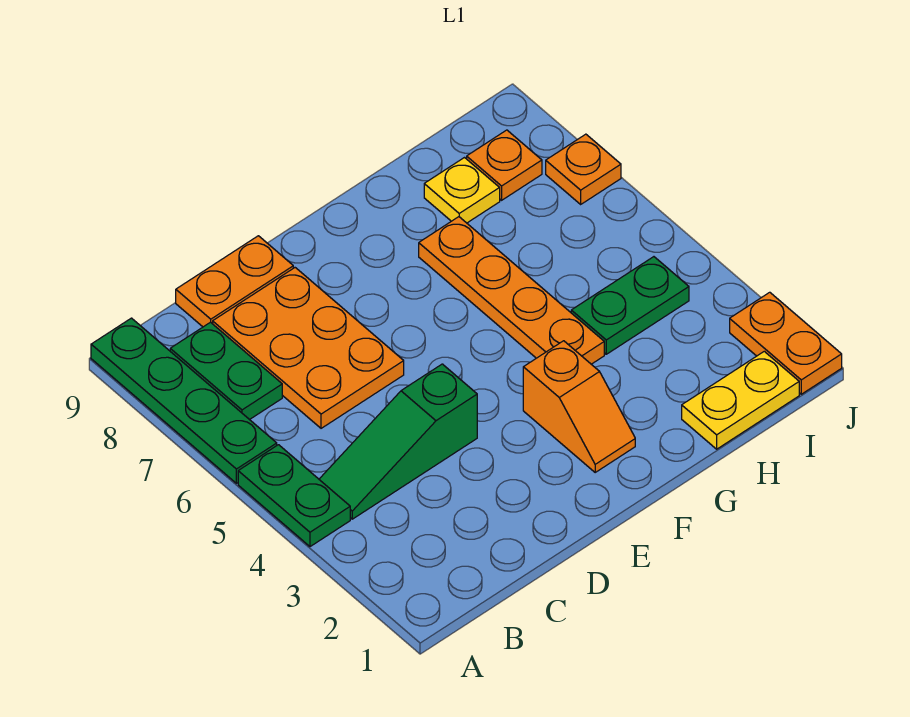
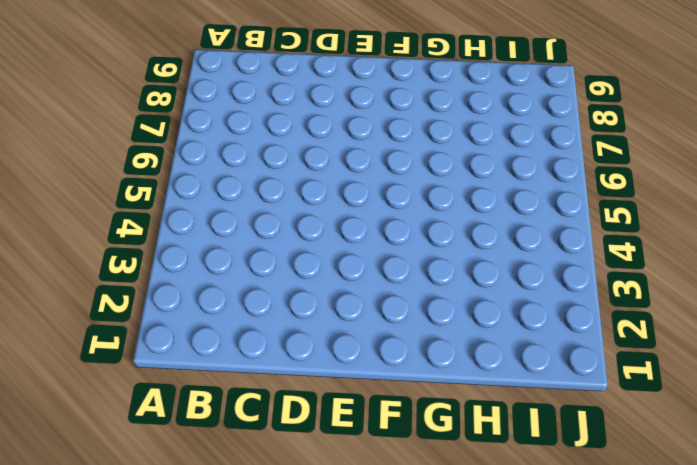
none -> green plate A4:A5 level 1
none -> green plate A6:A9 level 1
none -> green slope B4:D4 level 1 top D

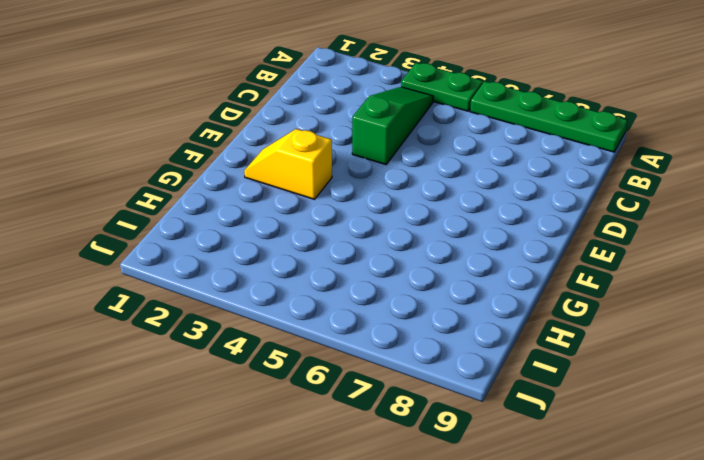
yellow slope F2:F3 level 1 top 3 -> orange slope F2:F3 level 1 top 3
none -> green plate B7:B8 level 1
none -> orange plate C6:D8 level 1
none -> orange plate C9:D9 level 1

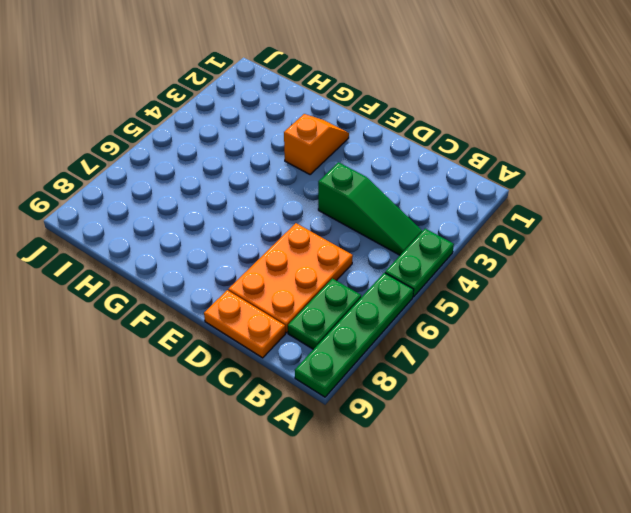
none -> orange plate G4:G7 level 1
none -> yellow plate H1:I1 level 1
none -> green plate H4:I4 level 1

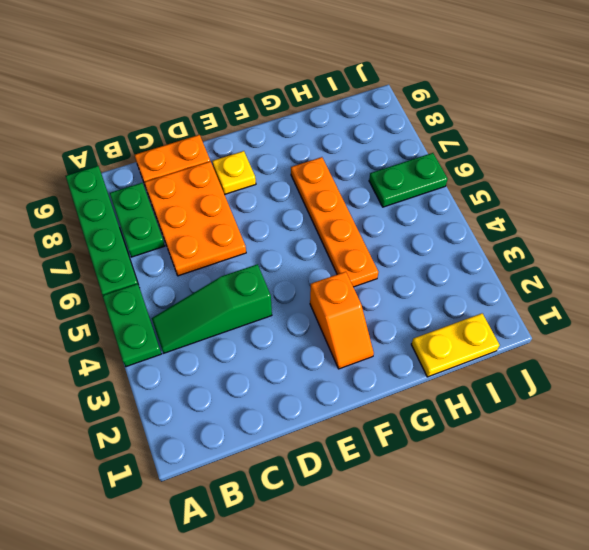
yellow plate E8 level 1 -> yellow plate H8 level 1
green plate I6:J6 level 1 -> green plate H4:I4 level 1
none -> orange plate I8 level 1
none -> orange plate J1:J2 level 1
none -> orange plate J7 level 1

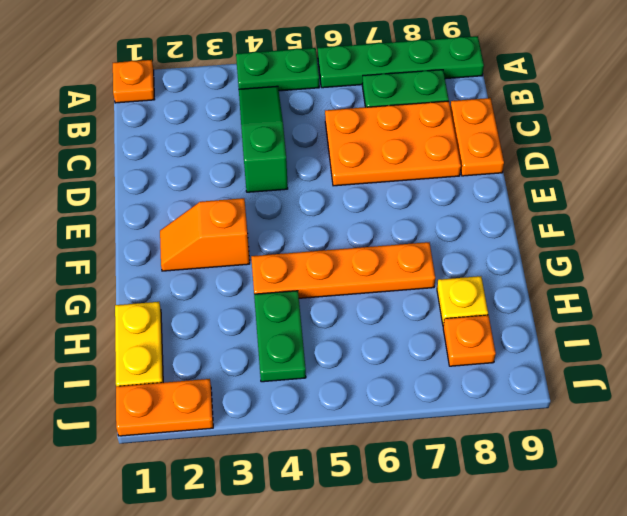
orange plate A1 level 1 -> orange plate J7 level 1

